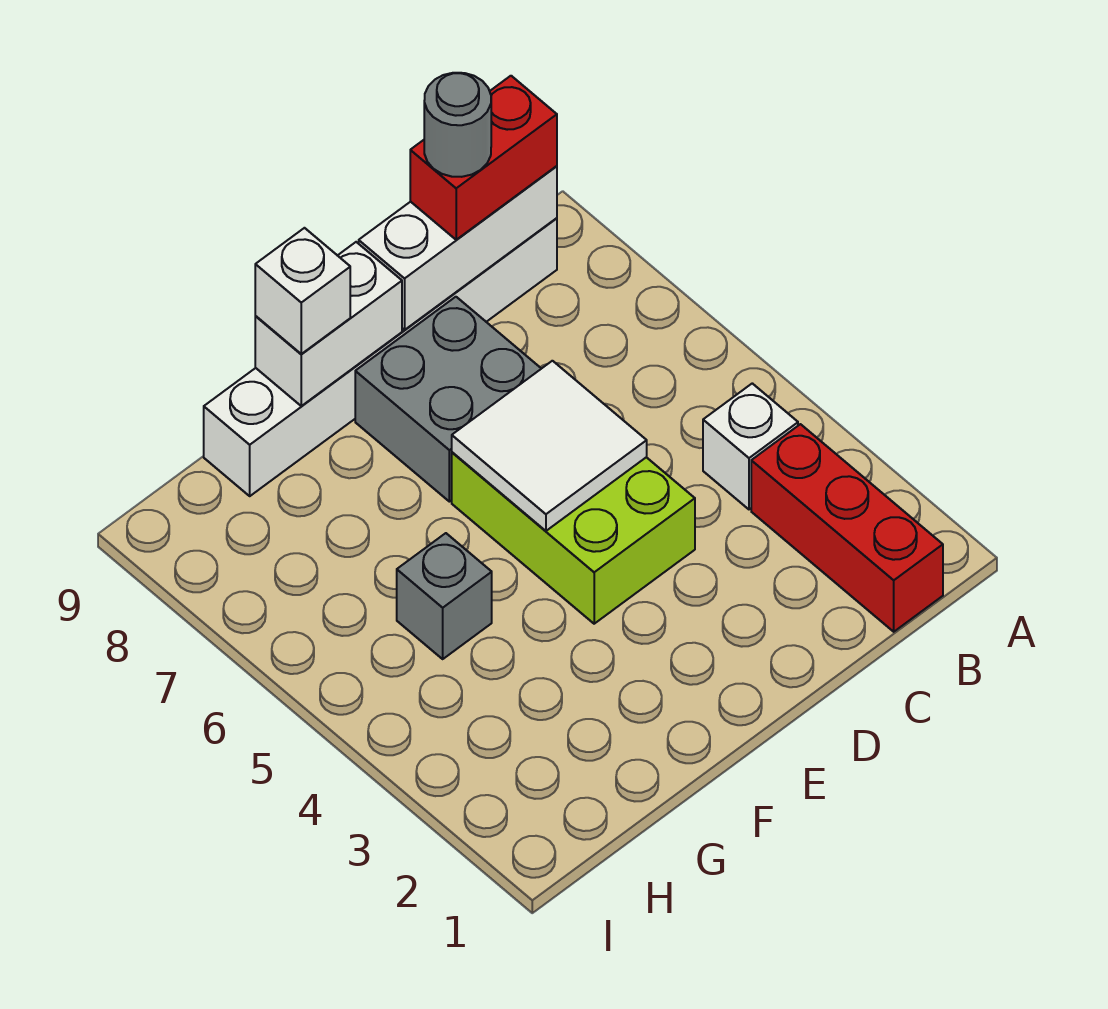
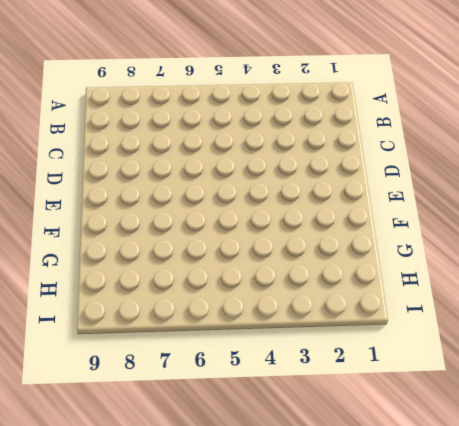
none -> red brick B1:B3 level 1
none -> white brick B4 level 1
none -> white brick B9:G9 level 1

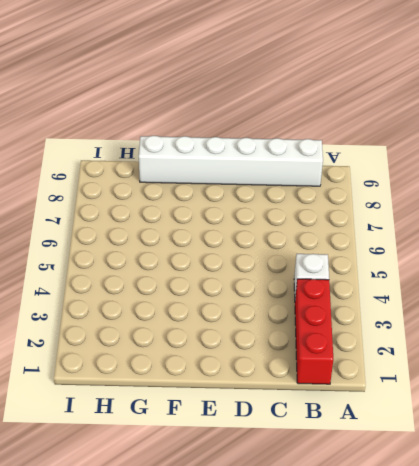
none -> lime brick D4:E6 level 1
none -> grey brick D7:E8 level 1
none -> grey brick G5 level 1

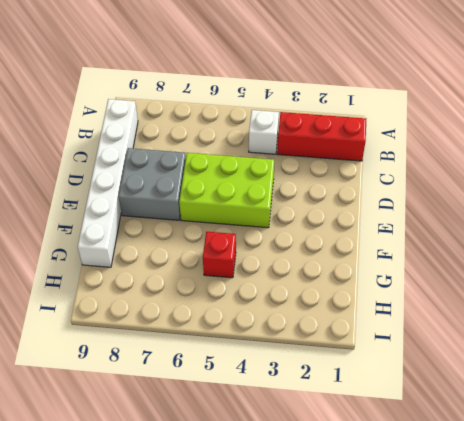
red brick G5 level 1 -> grey brick G5 level 1
none -> white brick B9:D9 level 2
none -> white tile D5:E6 level 2
none -> white brick E9:F9 level 2

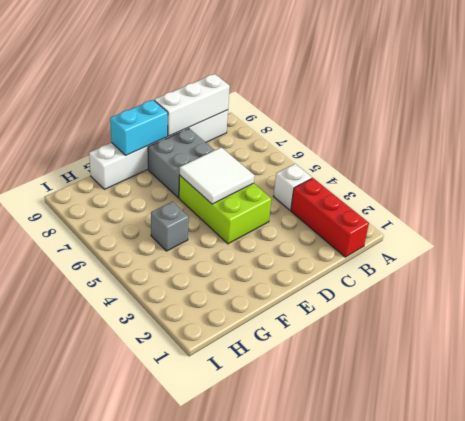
cyan brick E9:F9 level 2 -> white brick E9:F9 level 2
none -> red brick B9:C9 level 3
none -> white brick F9 level 3
none -> grey round brick C9 level 4

